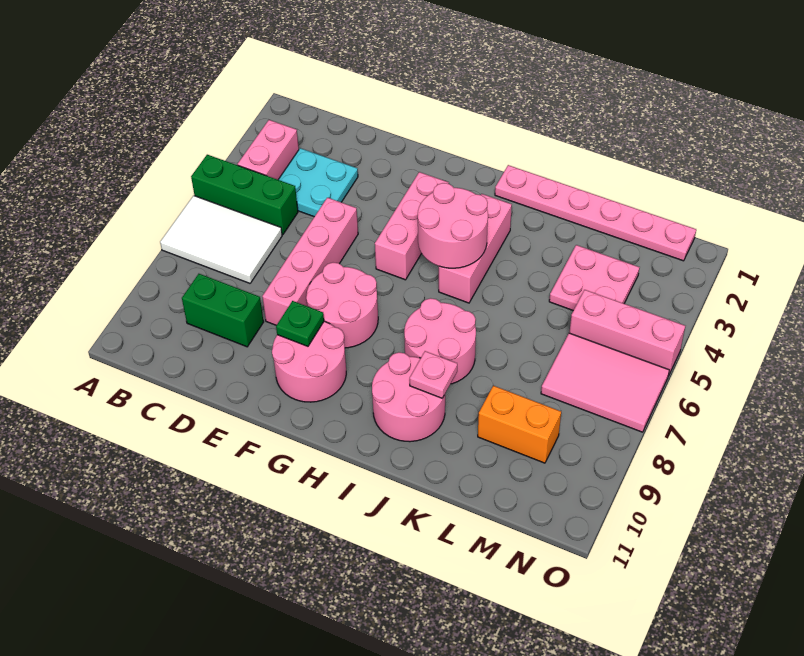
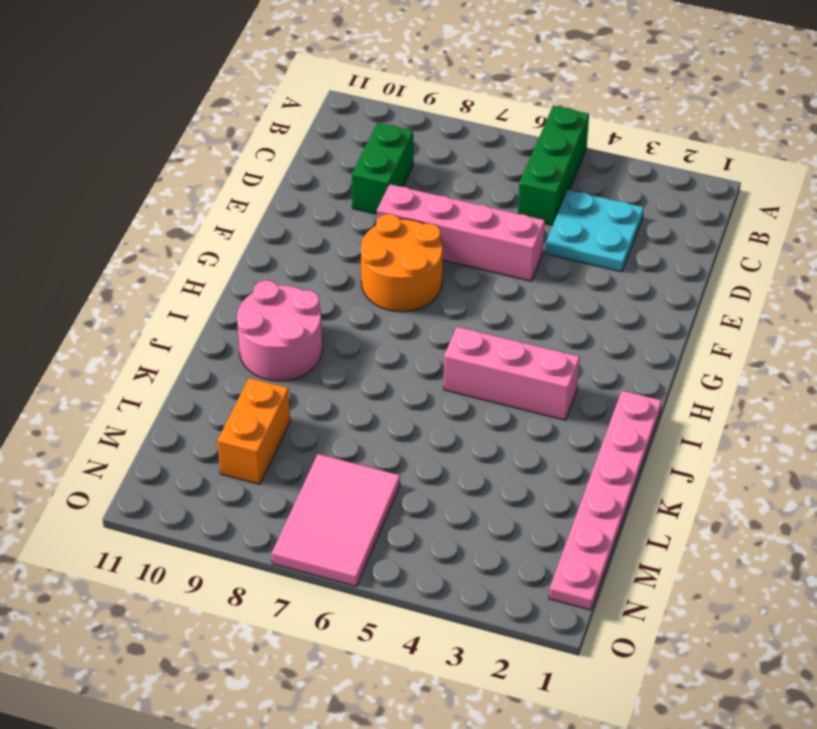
orange round brick F7:G8 level 1 -> pink round brick F7:G8 level 1
none -> white tile A6:C7 level 1
none -> pink brick B3:B4 level 1
none -> pink round brick F9:G10 level 1

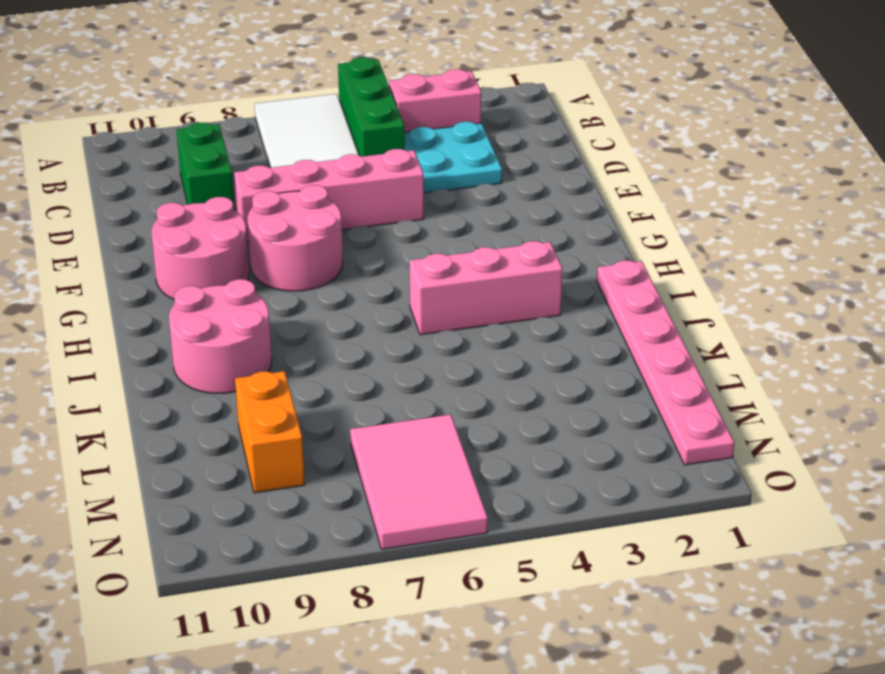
none -> pink brick G3:G5 level 1
none -> pink round brick I7:J8 level 1
none -> pink plate L3:M4 level 1

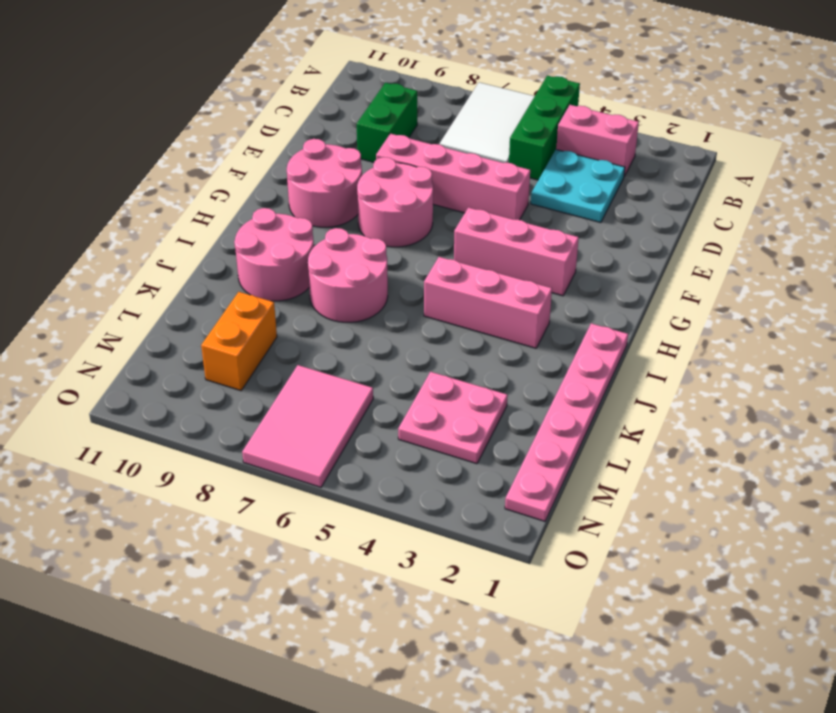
none -> pink brick M5:O5 level 1
none -> green plate F9 level 2
none -> pink round brick H4:I5 level 2

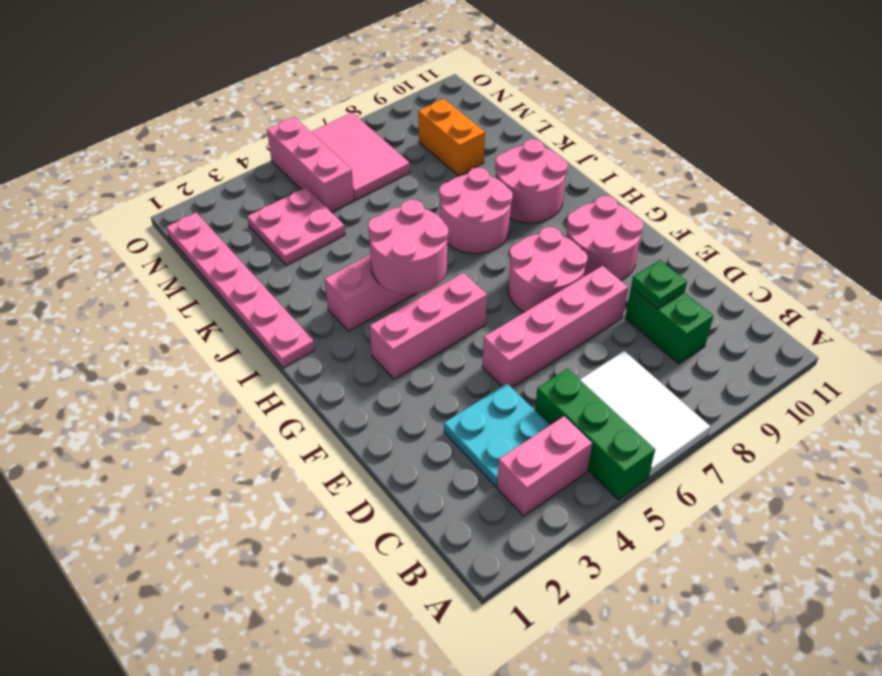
green plate D9 level 2 -> green plate F9 level 2
none -> pink plate J9 level 2

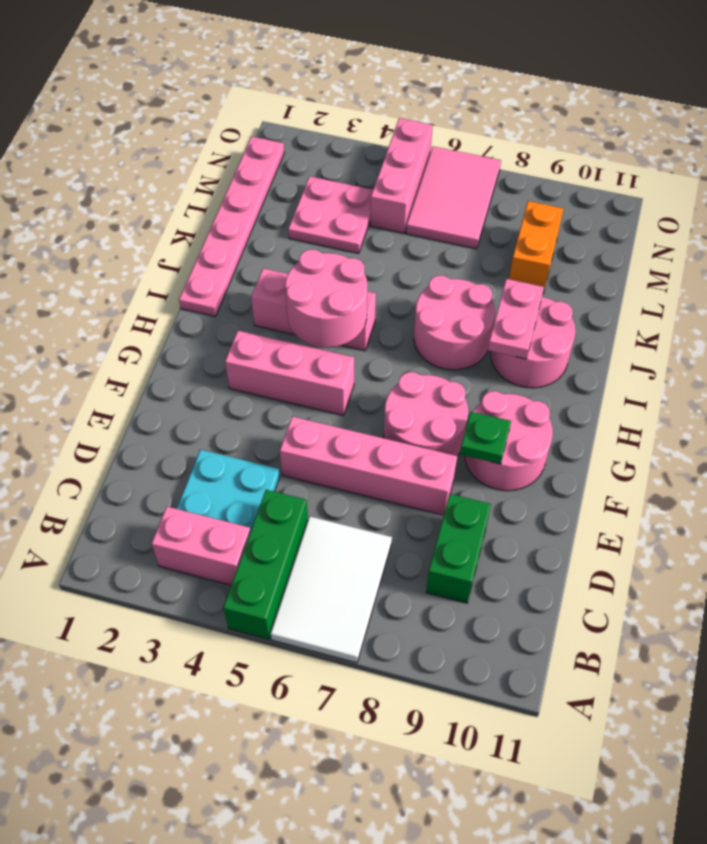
pink plate I9:J9 level 2 -> pink plate J9 level 2

